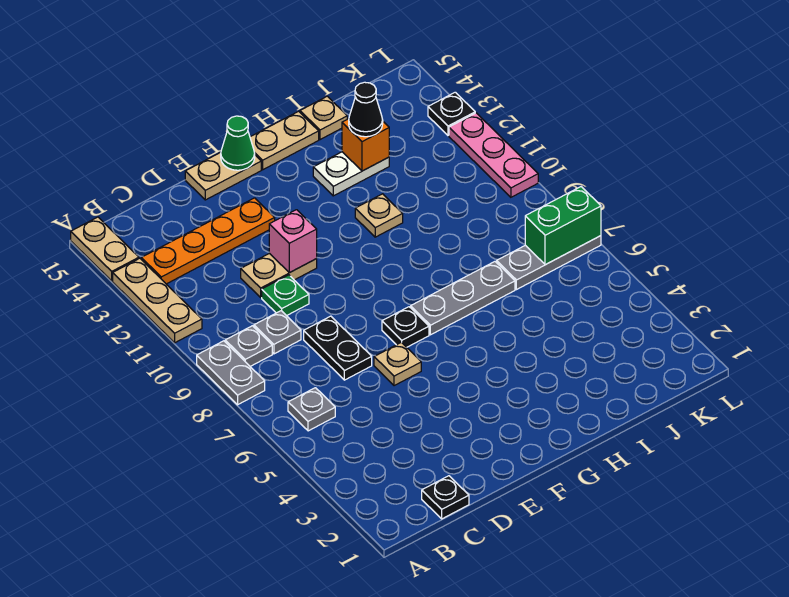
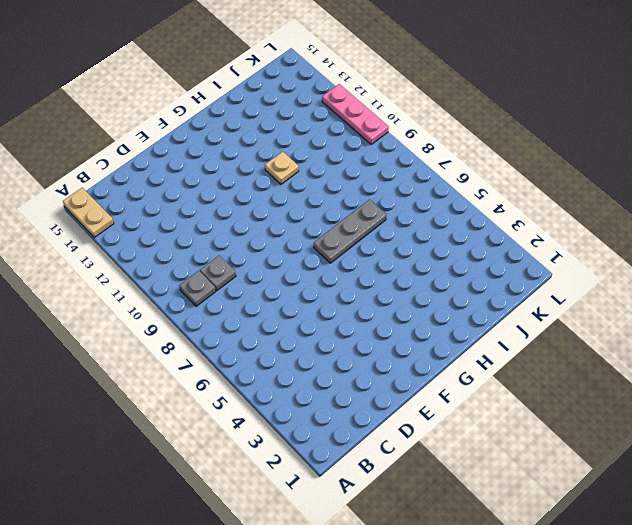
none -> grey plate A8:A9 level 1
none -> tan plate A11:A13 level 1
none -> grey plate B6 level 1

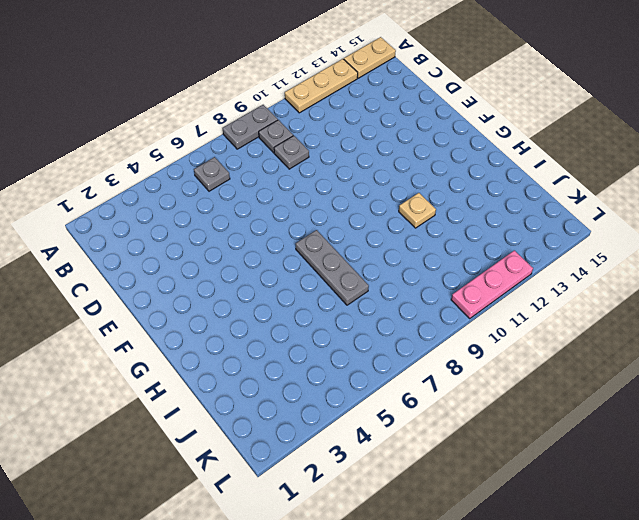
none -> orange plate B13:E13 level 1
none -> black plate C1 level 1
none -> black plate D7:D8 level 1

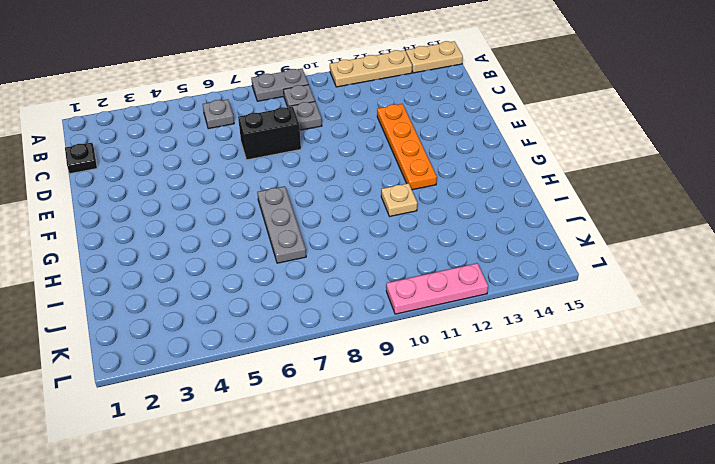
black brick D7:D8 level 1 -> black plate D7:D8 level 1
orange plate D12:G12 level 1 -> orange plate B13:E13 level 1
none -> green plate D10 level 1
none -> tan plate D11:E11 level 1
none -> tan plate E6 level 1

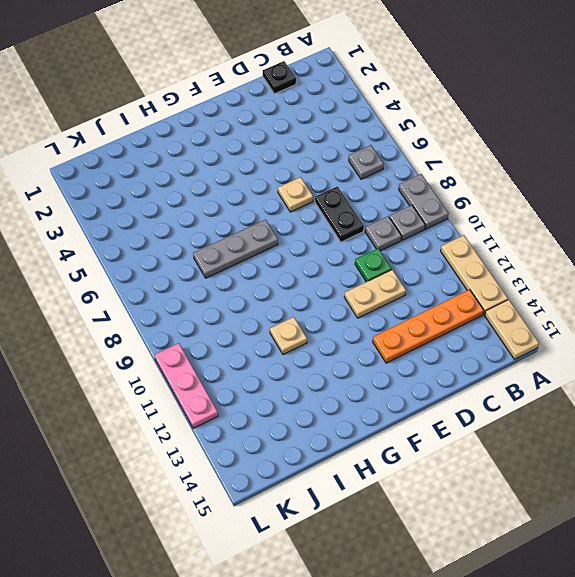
none -> tan plate E15:F15 level 1
none -> black plate F7 level 1
none -> tan plate G15:H15 level 1

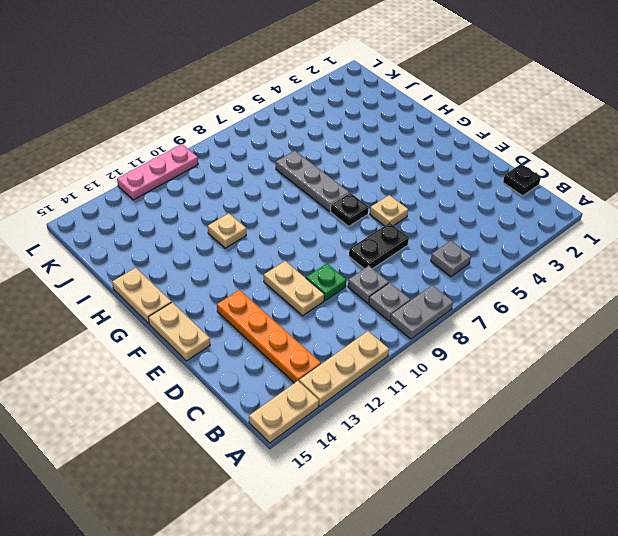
none -> white plate H13:I13 level 1
none -> tan plate I15 level 1
none -> grey plate J7:L7 level 1

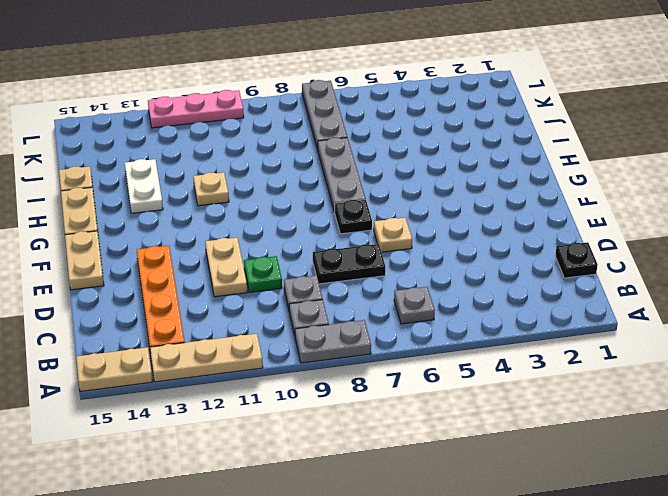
none -> black plate L13 level 1
none -> pink brick E11 level 2
none -> green cone F15 level 2

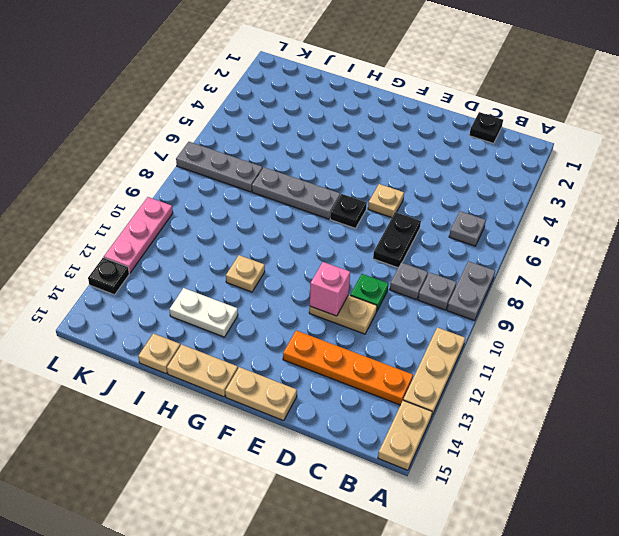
none -> green cone F15 level 2
none -> orange brick I13 level 2
none -> green brick K7:L7 level 2

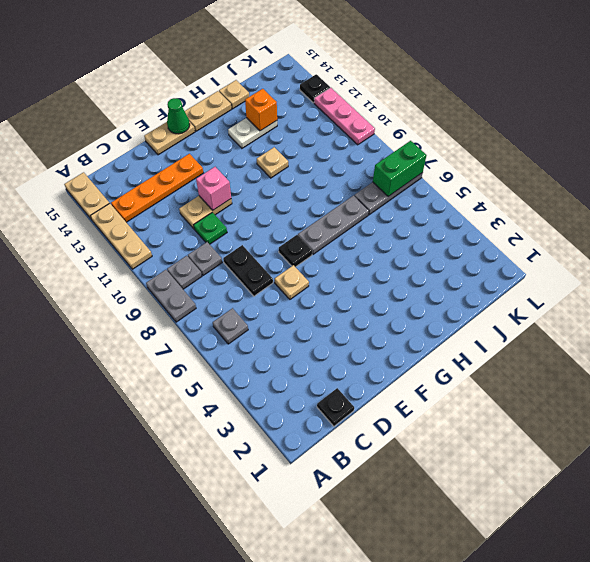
none -> black cone I13 level 3

